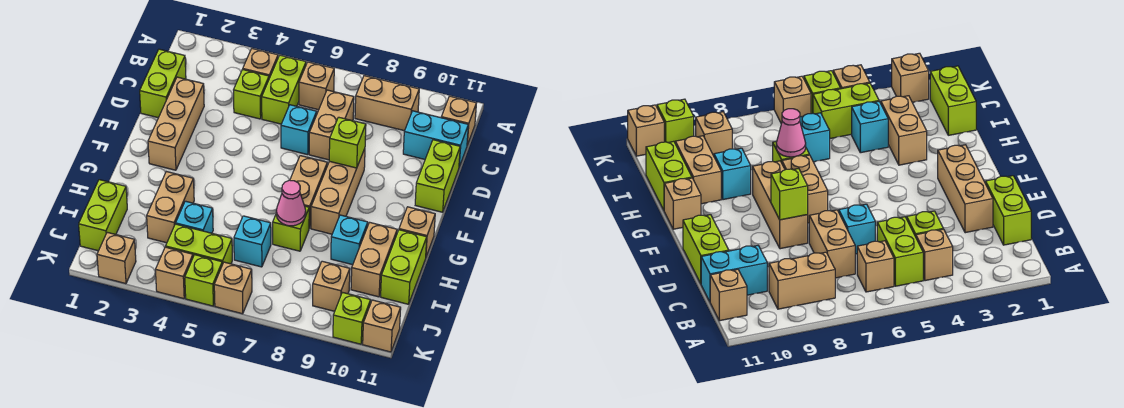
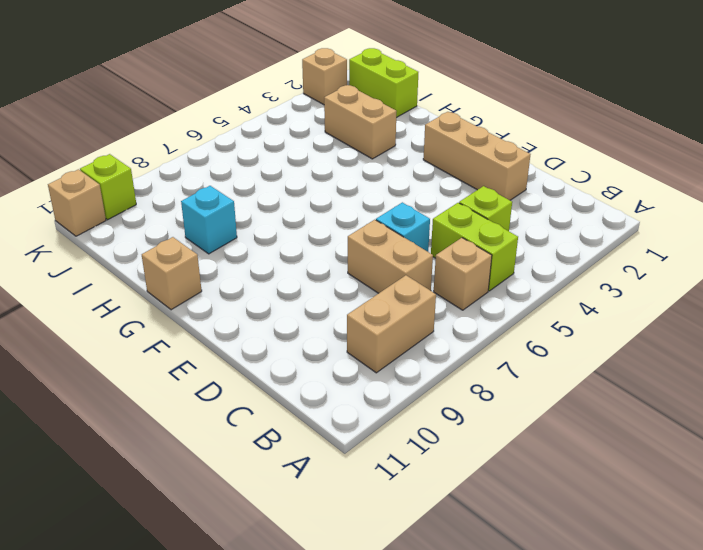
none -> tan brick B4 level 1
none -> tan brick B11 level 1
none -> lime brick C1:D1 level 1
none -> cyan brick C10:C11 level 1

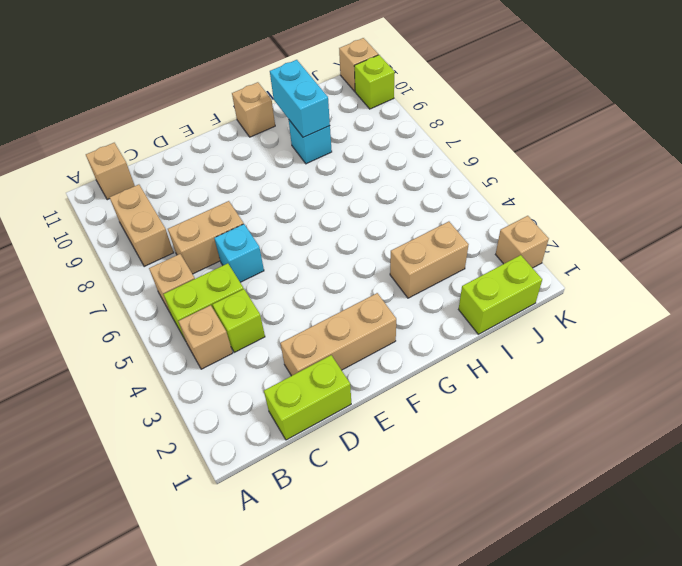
cyan brick H9:H10 level 2 -> cyan brick C10:C11 level 1
none -> lime brick D11:E11 level 1
none -> tan brick E8:G8 level 1
none -> tan brick F7:G7 level 1
none -> lime brick H7 level 1

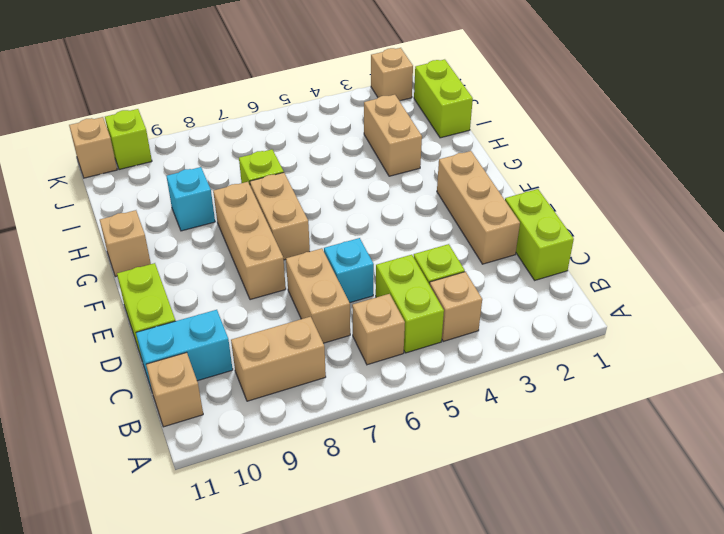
none -> tan brick H10:I10 level 1
none -> lime brick H11:I11 level 1
none -> cyan brick I4 level 1
none -> cyan brick I6 level 1

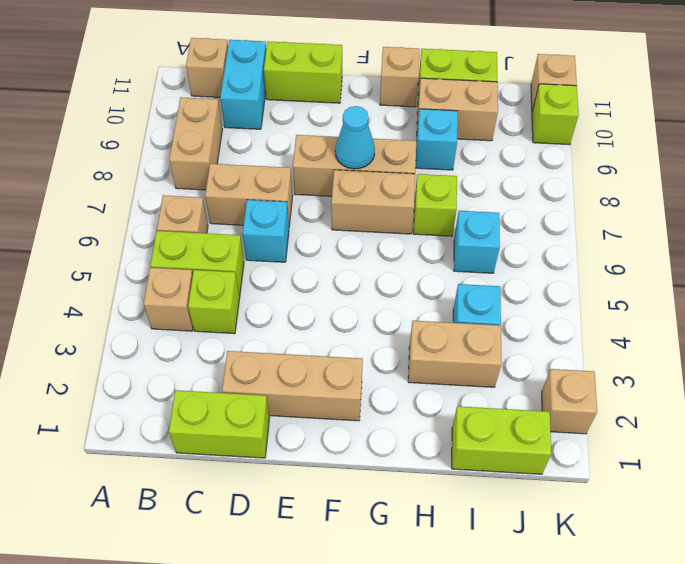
cyan cone F8 level 2 -> none
none -> lime brick J4:J5 level 1
none -> tan brick J9 level 1
none -> tan brick K4 level 1
none -> lime brick K5 level 1

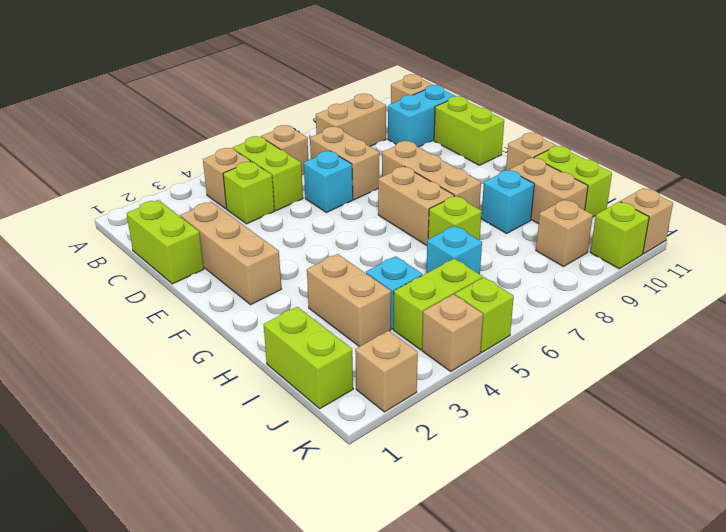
none -> tan brick K6 level 1
none -> lime brick E8 level 2
none -> pink cone H7 level 2

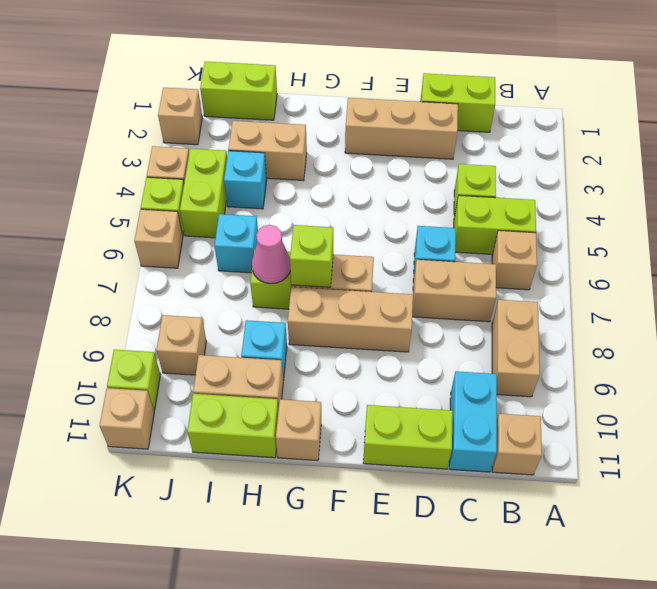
lime brick G7 level 2 -> lime brick E8 level 2
none -> tan brick B4 level 1

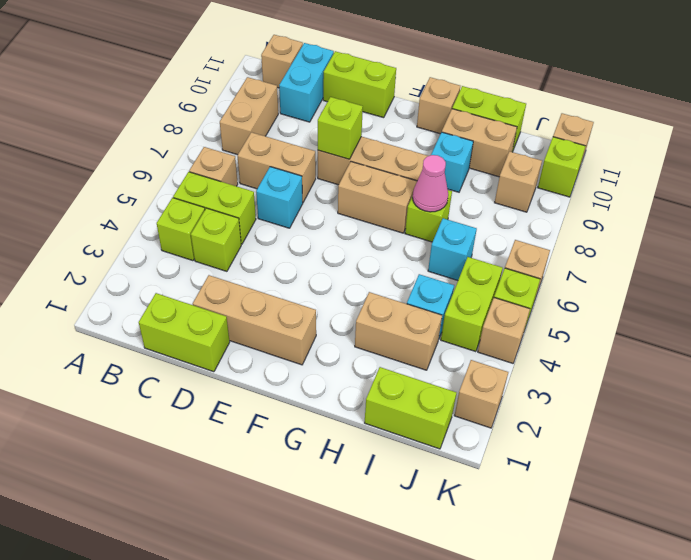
lime brick B4 level 1 -> tan brick B4 level 1

